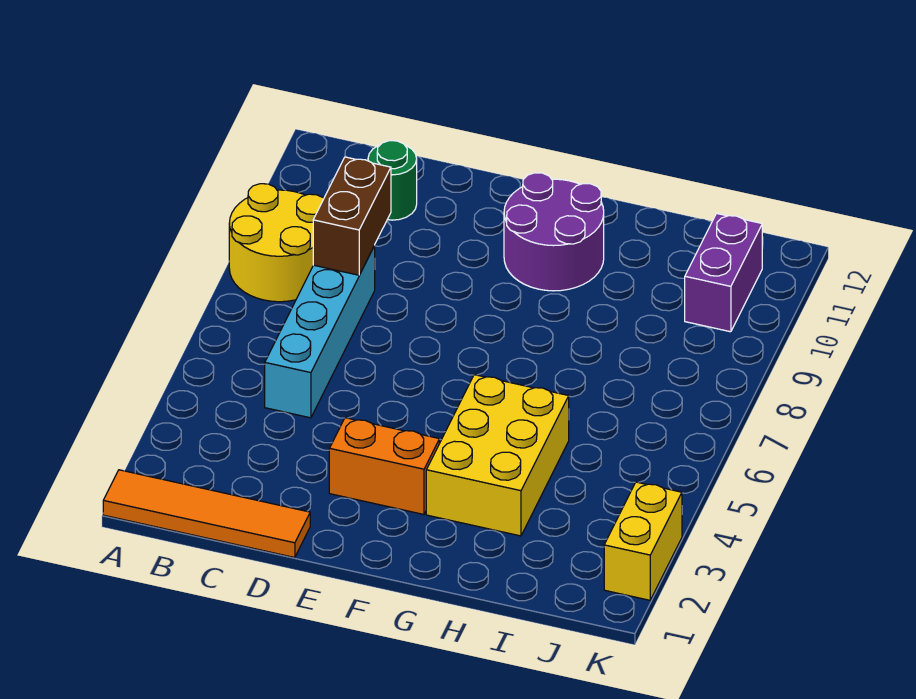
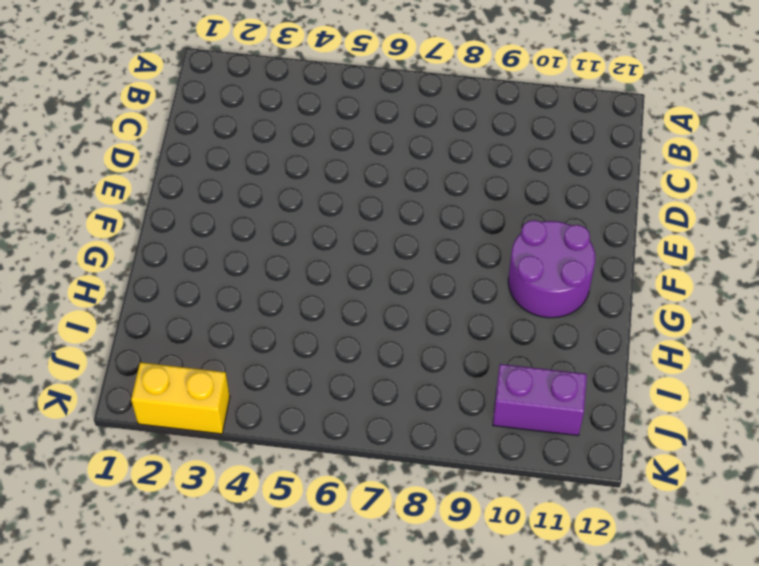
none -> orange tile A1:D1 level 1
none -> yellow round brick A8:B9 level 1

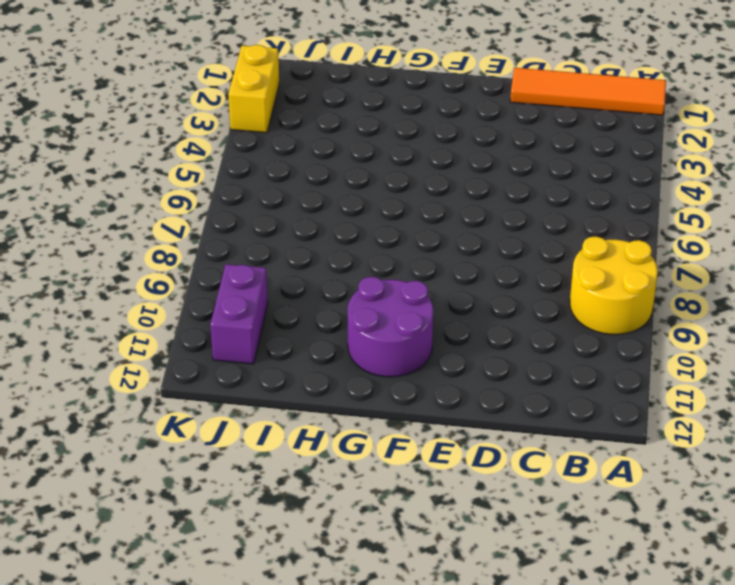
none -> cyan brick C5:C8 level 1
none -> green round brick C11 level 1

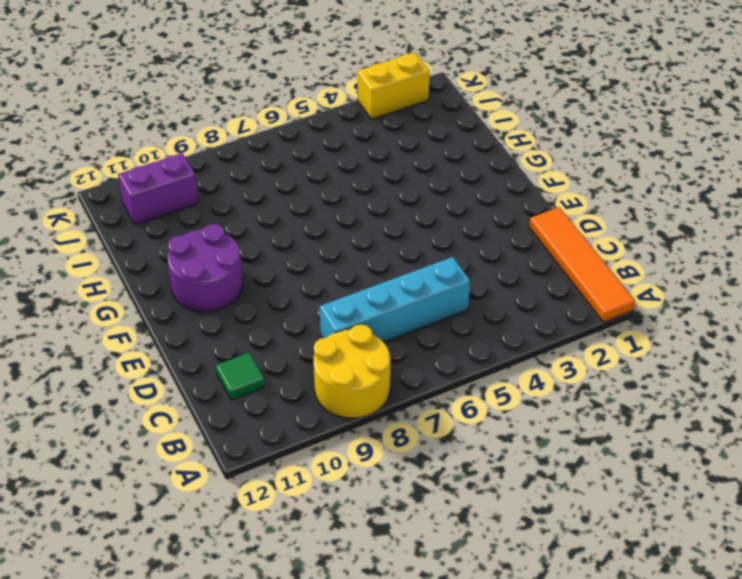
green tile C11 level 1 -> green round brick C11 level 1
none -> orange brick E3:F3 level 1
none -> yellow brick G3:H5 level 1

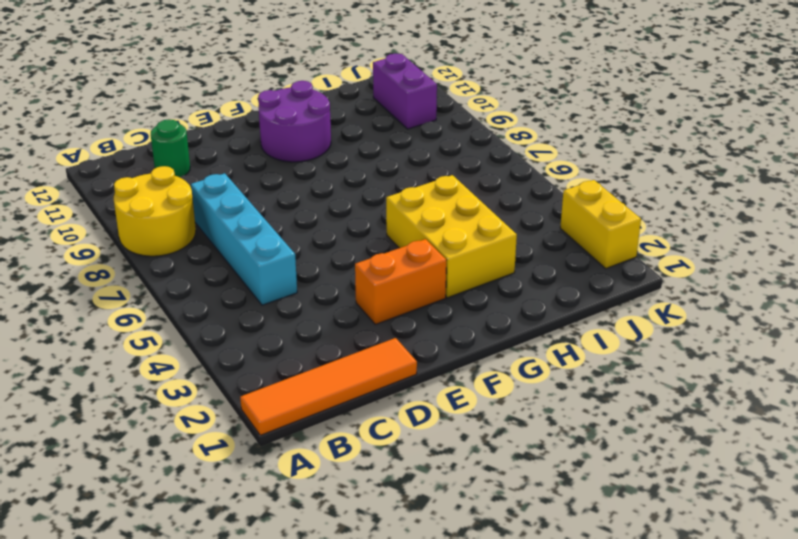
none -> brown brick C8:C9 level 2

